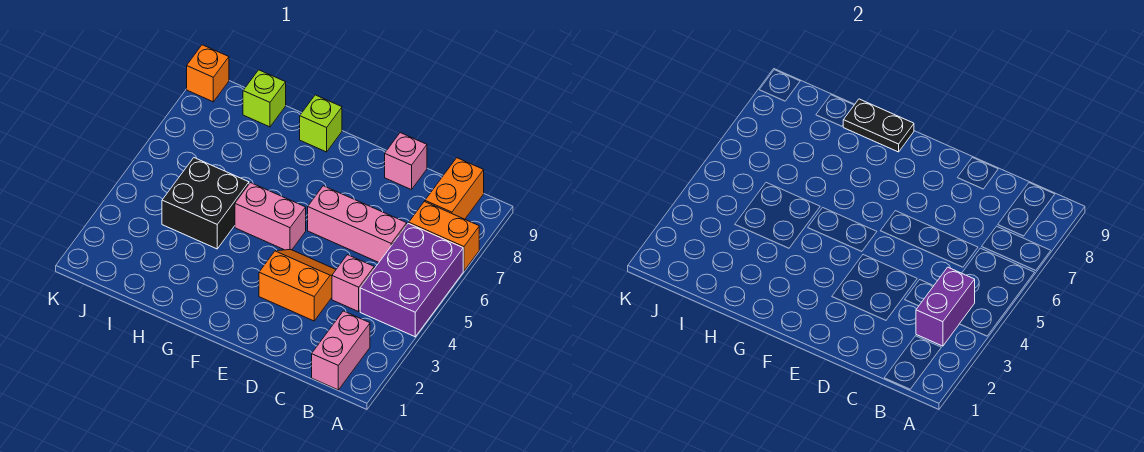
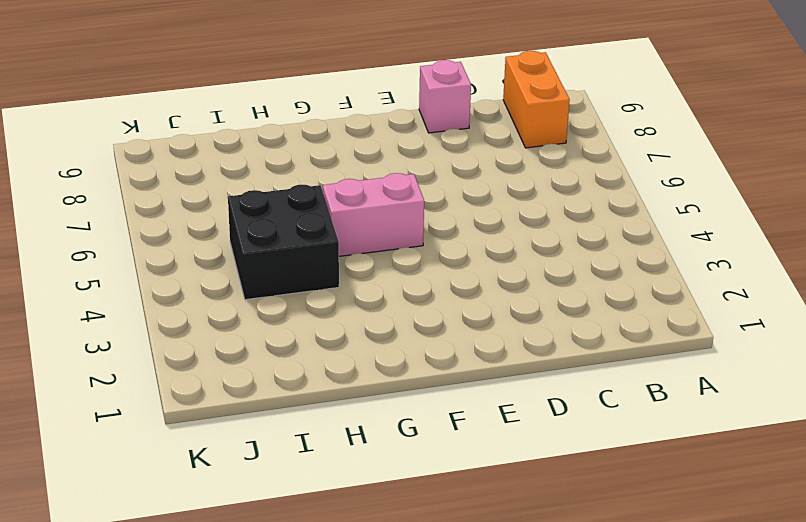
none -> purple brick A4:B6 level 1
none -> orange brick A7:B7 level 1
none -> pink brick B1:B2 level 1

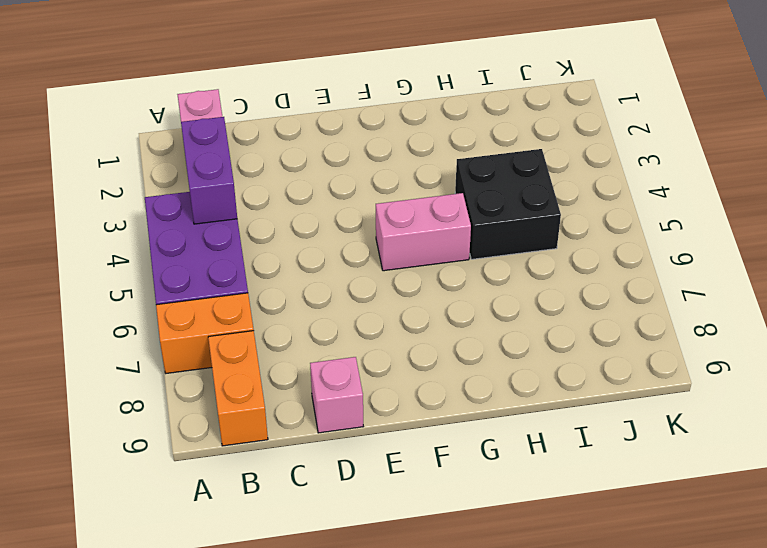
none -> pink brick C4 level 1
none -> pink brick C6:E6 level 1
none -> orange slope D3:E4 level 1 top 3

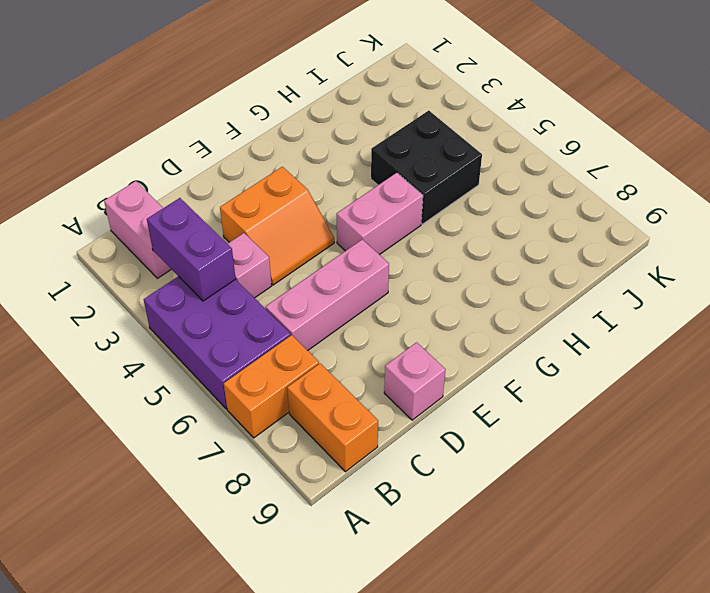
none -> lime brick G9 level 1
none -> lime brick I9 level 1
none -> orange brick K9 level 1

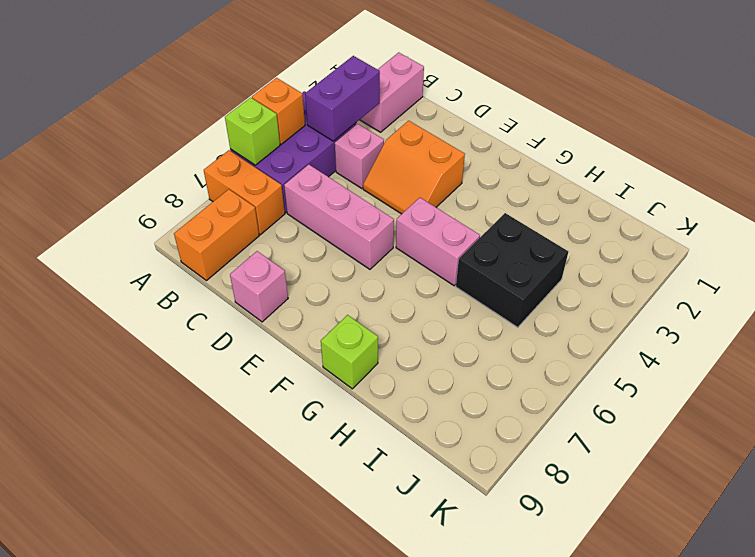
orange brick A5 level 2 -> orange brick K9 level 1
lime brick A6 level 2 -> lime brick I9 level 1
none -> black plate G9:H9 level 2

